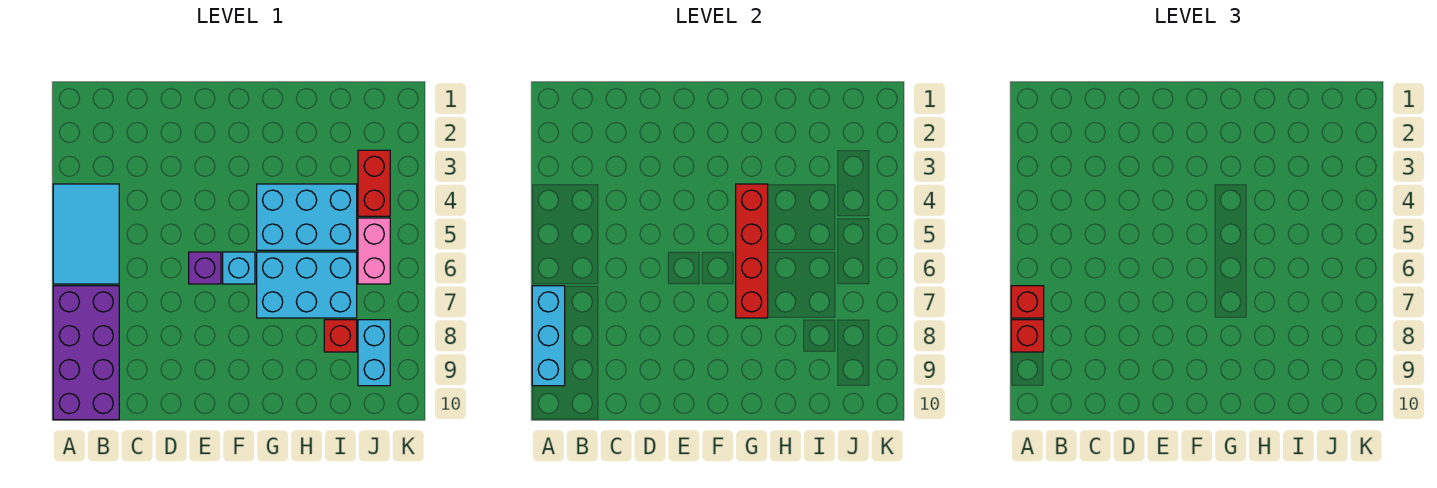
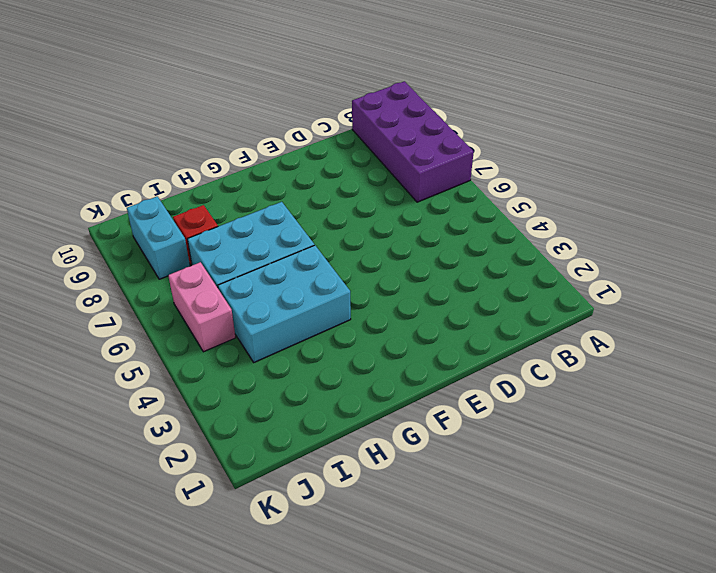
none -> cyan tile A4:B6 level 1
none -> purple brick E6 level 1
none -> cyan brick F6 level 1

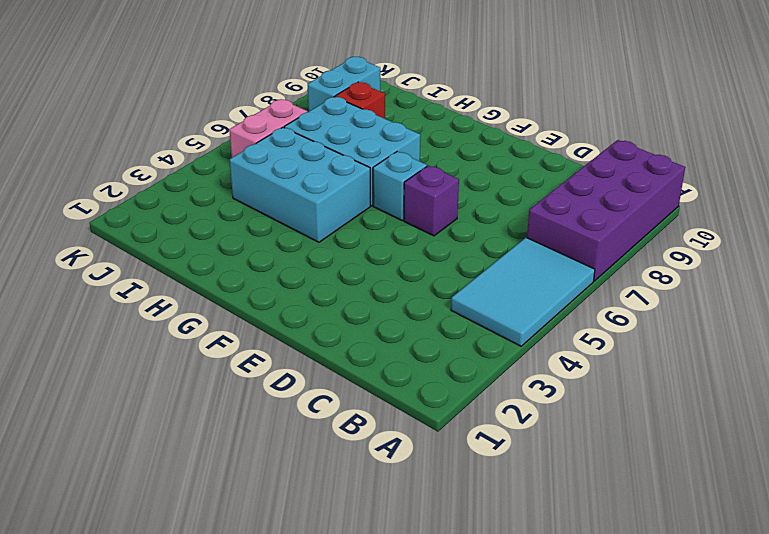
none -> red brick J3:J4 level 1
none -> cyan brick A7:A9 level 2
none -> red brick G4:G7 level 2

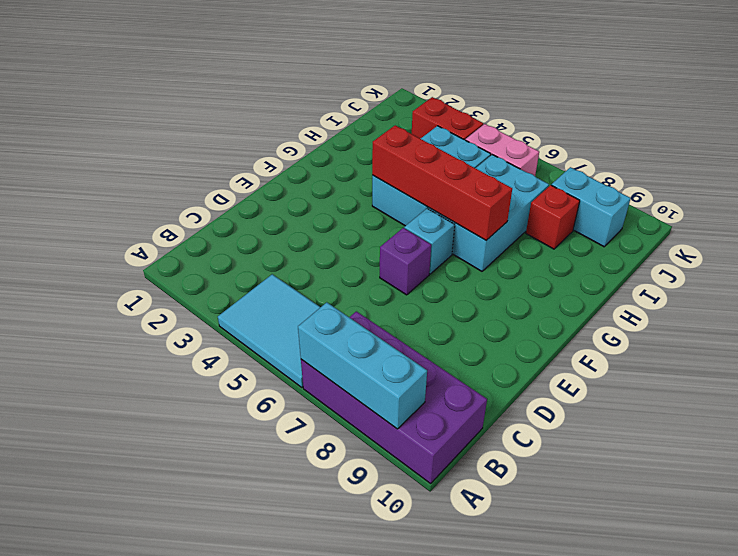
none -> red brick A7 level 3
none -> red brick A8 level 3

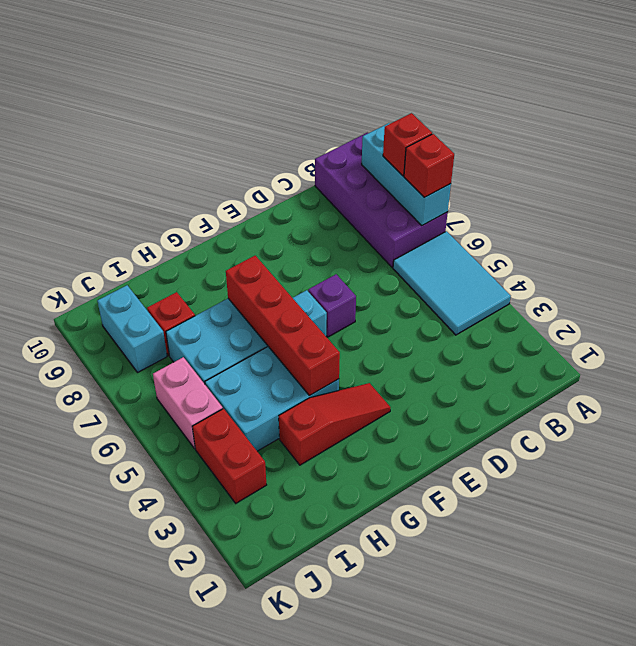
red slope F3:H3 level 1 top H -> none

